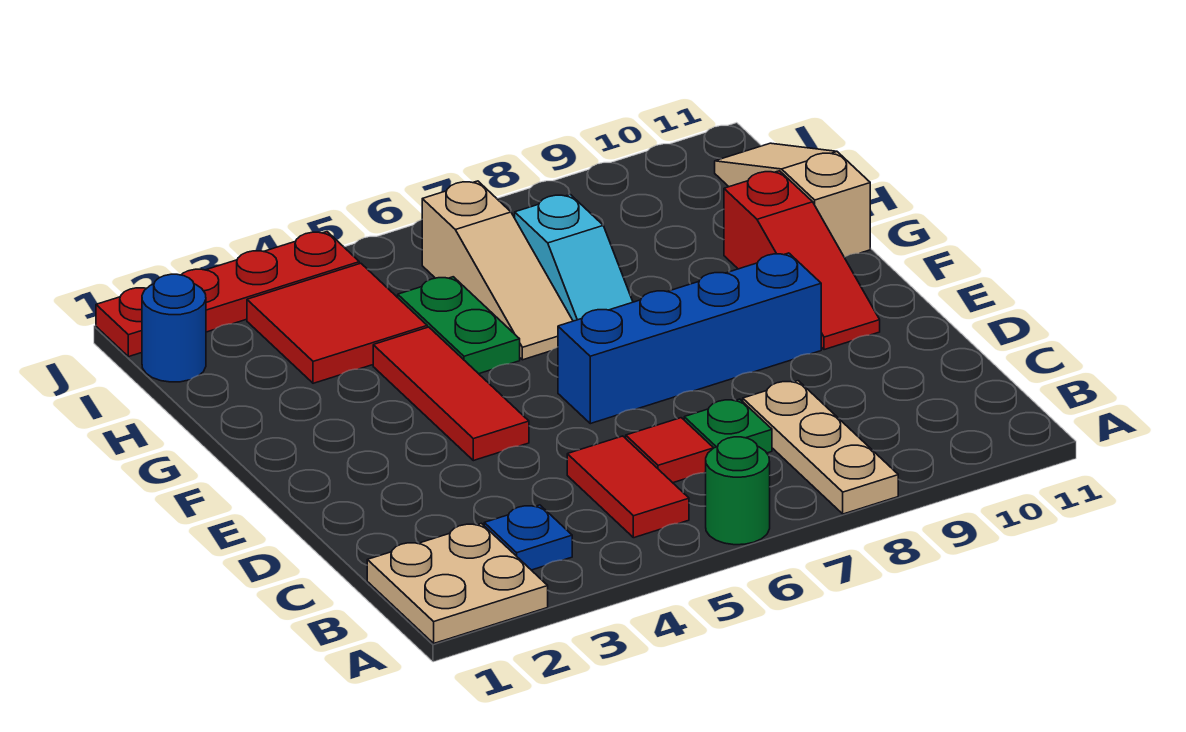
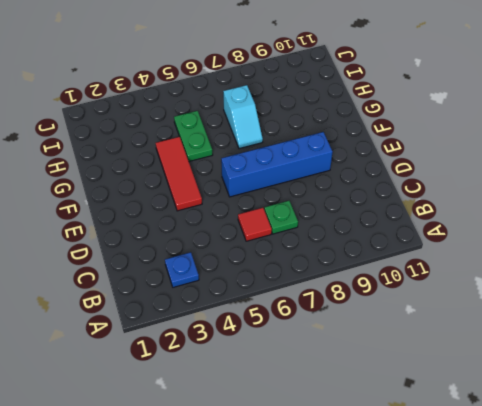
none -> tan plate A1:B2 level 1
none -> green round brick A6 level 1
none -> tan plate A8:C8 level 1

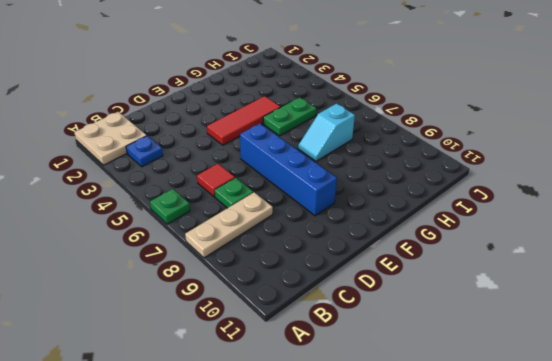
green plate A6 level 1 -> green round brick A6 level 1
none -> red tile B5:C5 level 1
none -> red slope E10:G10 level 1 top G
none -> tan slope G6:I6 level 1 top I

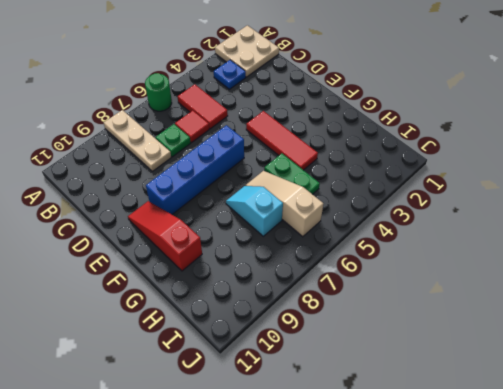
none -> tan slope G11:I11 level 1 top G
none -> red tile H3:I4 level 1
none -> blue round brick I1 level 1

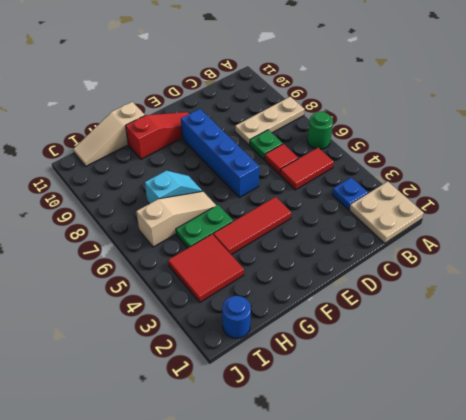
none -> red plate J1:J4 level 1

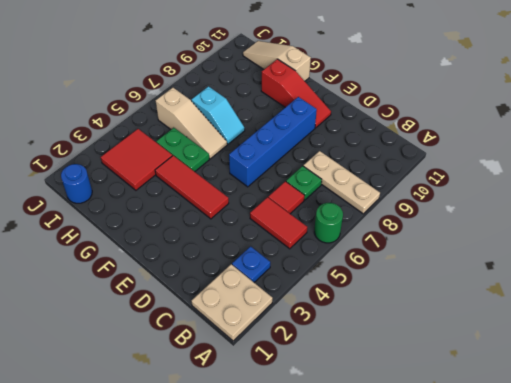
none -> red plate J1:J4 level 1

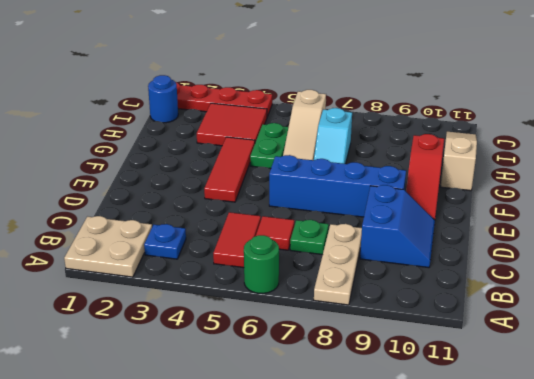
blue slope C9:D10 level 1 top 9 -> none

